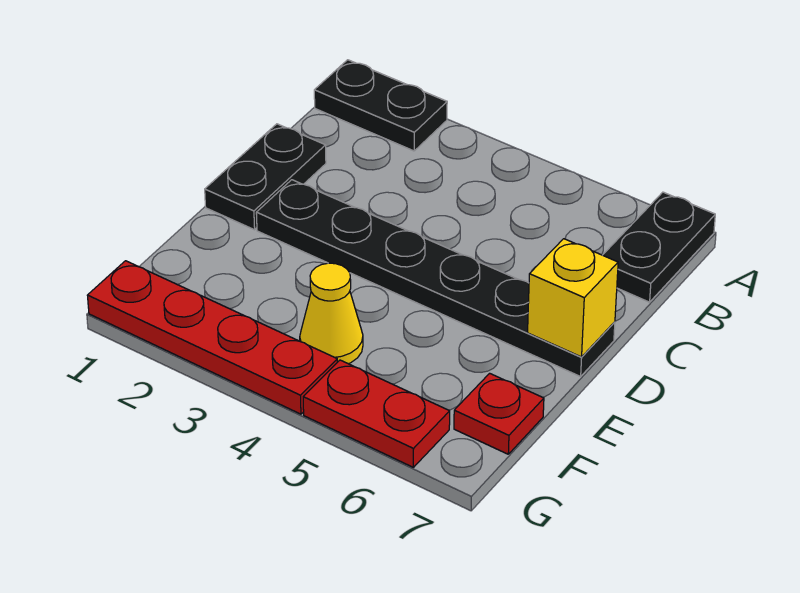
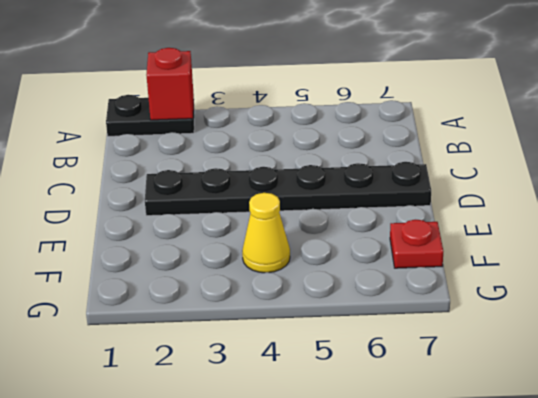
red brick A2 level 2 -> none
none -> black plate A7:B7 level 1
none -> black plate C1:D1 level 1

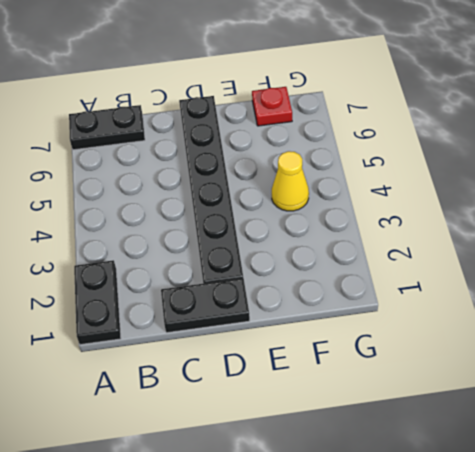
none -> red plate G1:G4 level 1
none -> red plate G5:G6 level 1

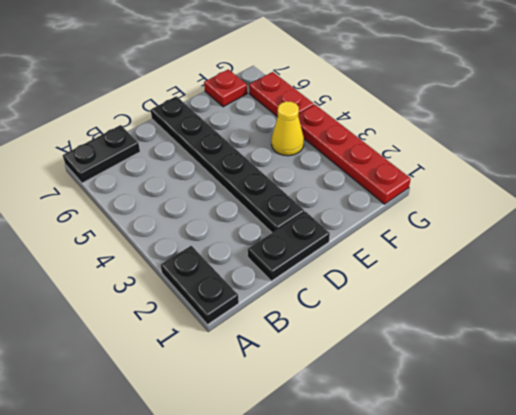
none -> yellow brick D7 level 2

